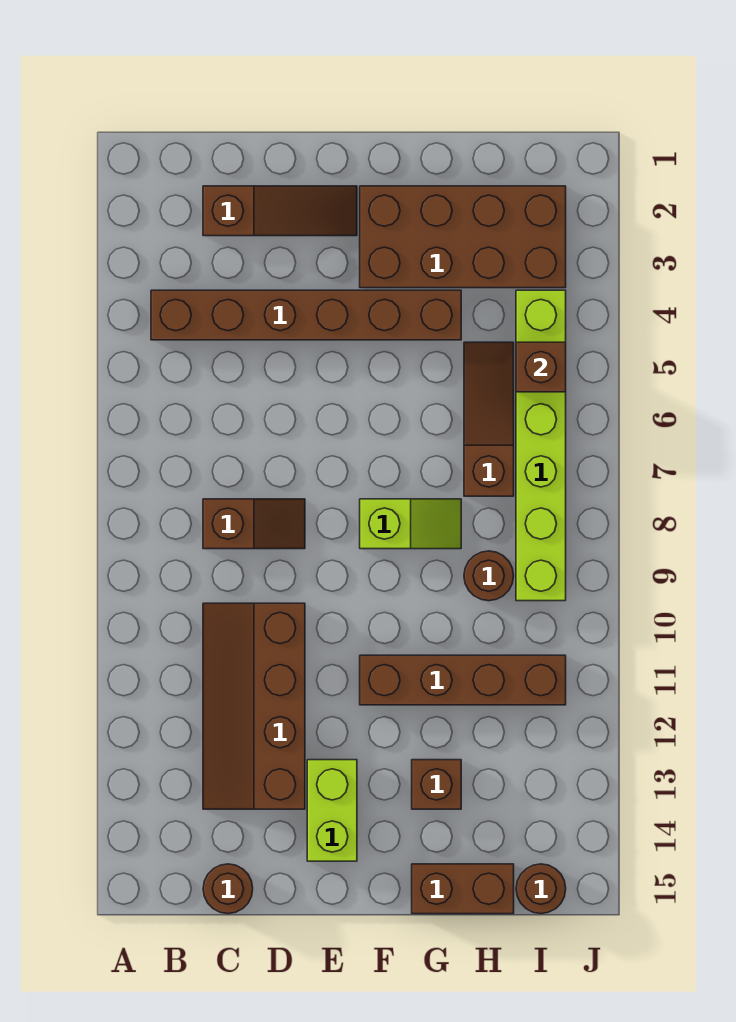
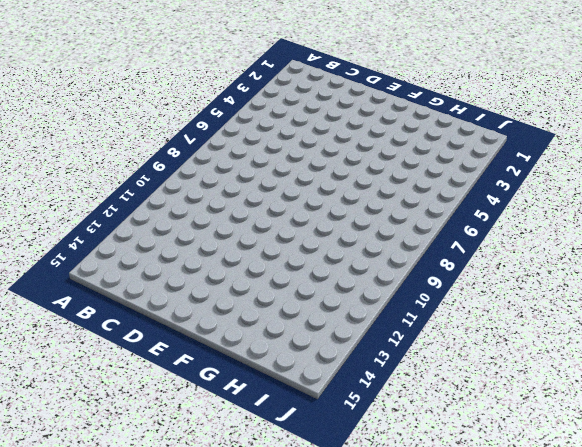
none -> brown brick B4:G4 level 1
none -> brown slope C2:E2 level 1 top C
none -> brown slope C8:D8 level 1 top C

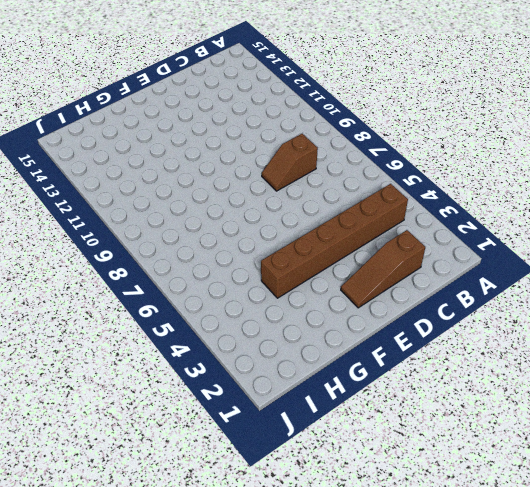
none -> brown slope C10:D13 level 1 top D
none -> brown round brick C15 level 1
none -> lime brick E13:E14 level 1

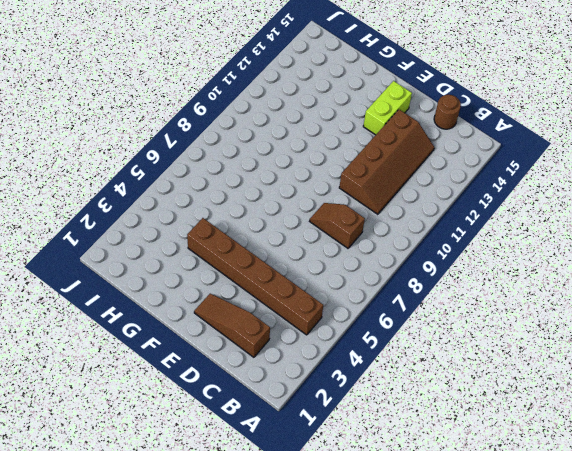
none -> brown brick F2:I3 level 1
none -> lime slope F8:G8 level 1 top F
none -> brown brick F11:I11 level 1

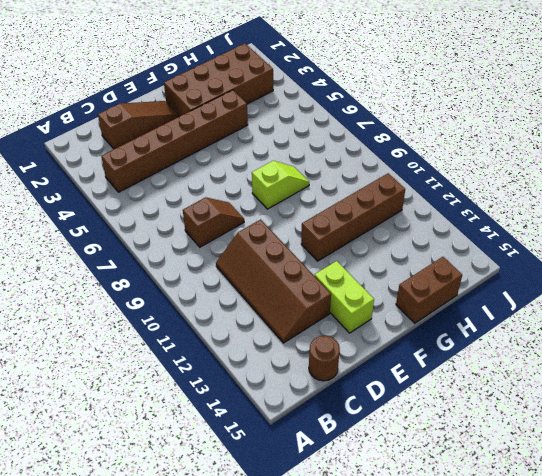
none -> brown brick G13 level 1
none -> brown slope H5:H7 level 1 top 7
none -> brown round brick H9 level 1

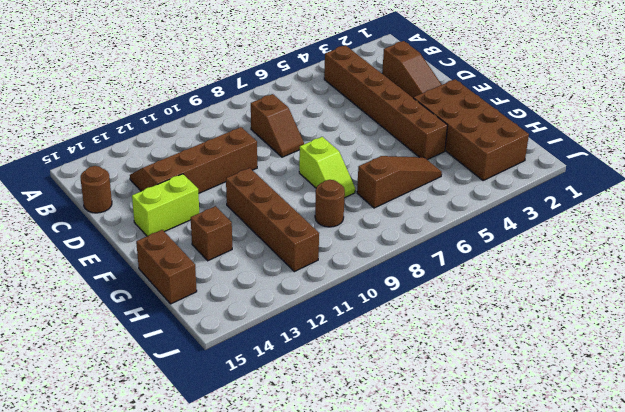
none -> lime brick I4:I9 level 1
none -> brown round brick I15 level 1
none -> brown brick I5 level 2

